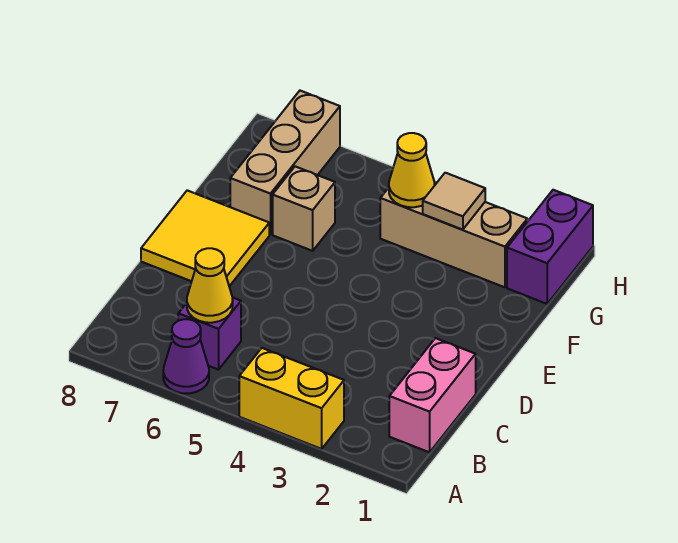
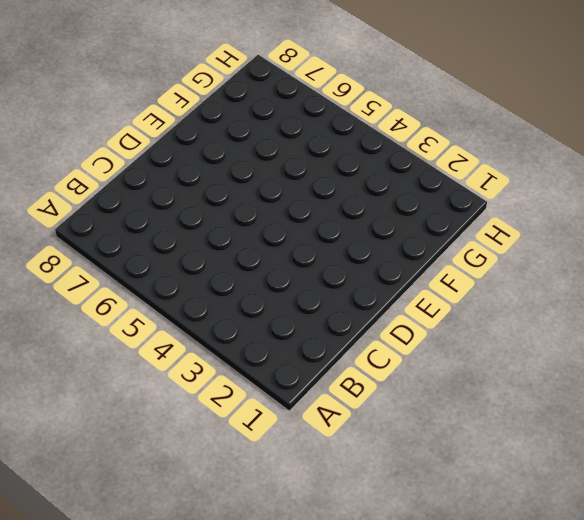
none -> yellow brick A3:A4 level 1
none -> purple cone A6 level 1
none -> pink brick B1:C1 level 1

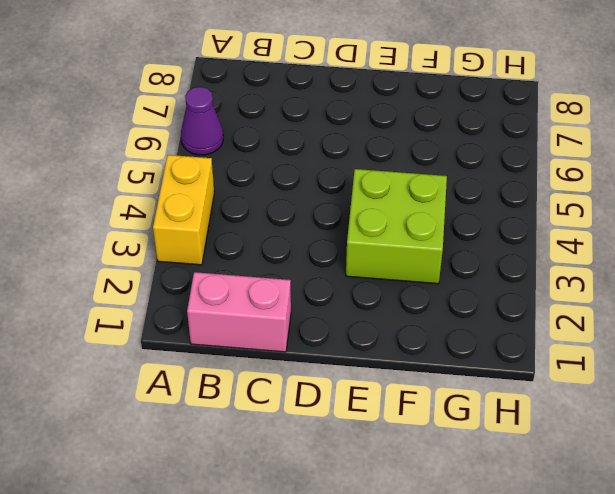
lime brick E3:F4 level 1 -> none
none -> purple brick B6 level 1
none -> yellow tile D7:E8 level 1
none -> tan brick F6 level 1

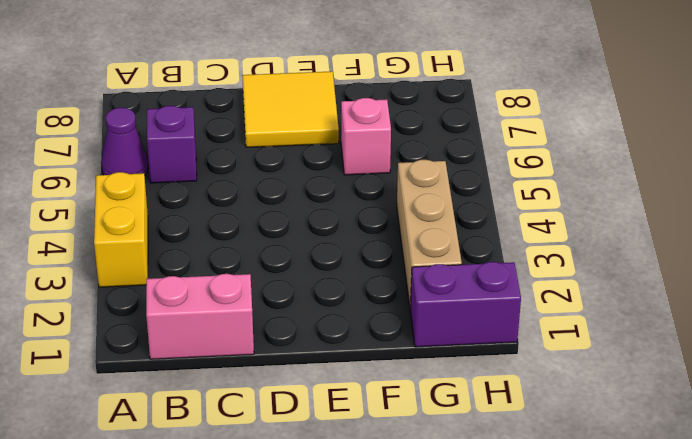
pink brick F6 level 1 -> tan brick F6 level 1
none -> tan brick F7:H7 level 1
none -> yellow cone B6 level 2
none -> tan tile G3 level 2

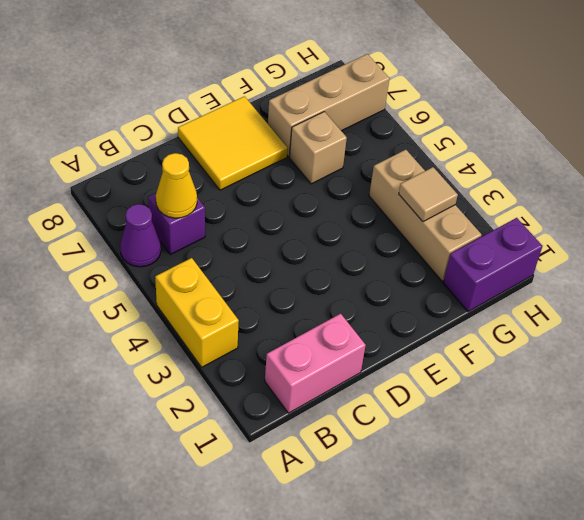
none -> yellow cone G4 level 2

